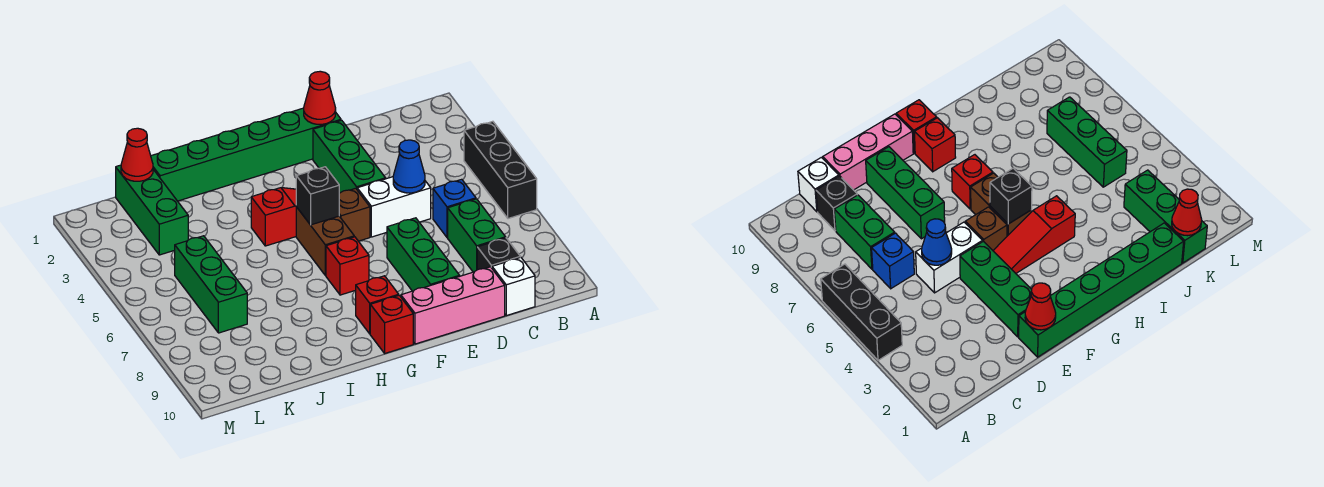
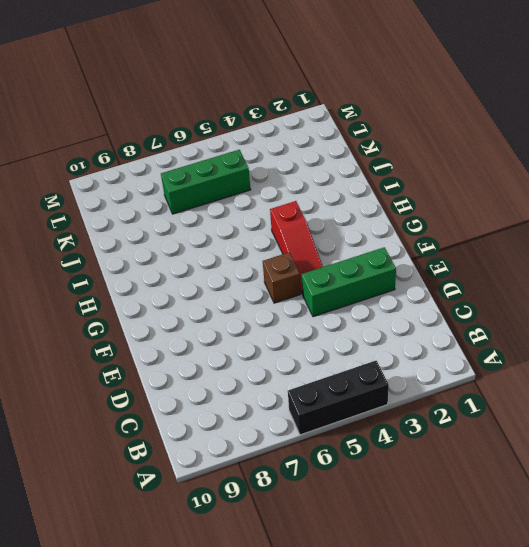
none -> blue brick C6 level 1
none -> green brick C7:C8 level 1
none -> black brick C9 level 1

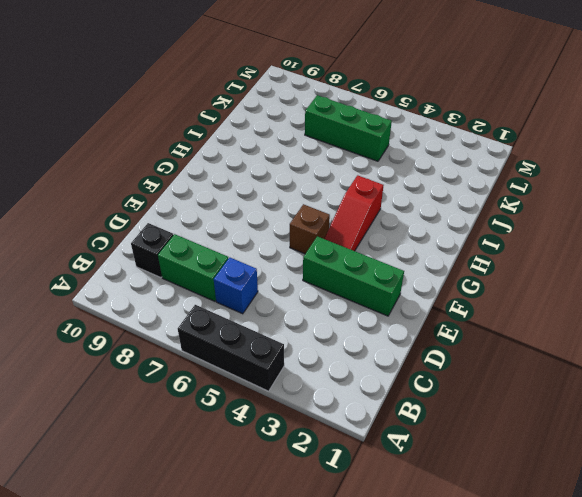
none -> white brick C10 level 1
none -> white brick D5:E5 level 1
none -> pink brick D10:F10 level 1

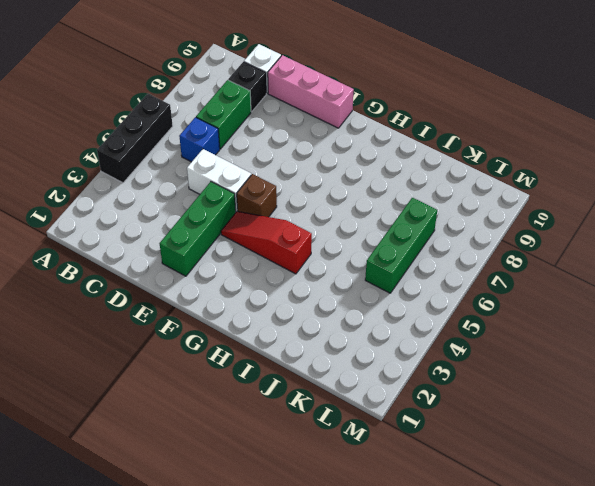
none -> green brick E1:J1 level 1
none -> green brick E7:E9 level 1
none -> brown brick G5:G6 level 1

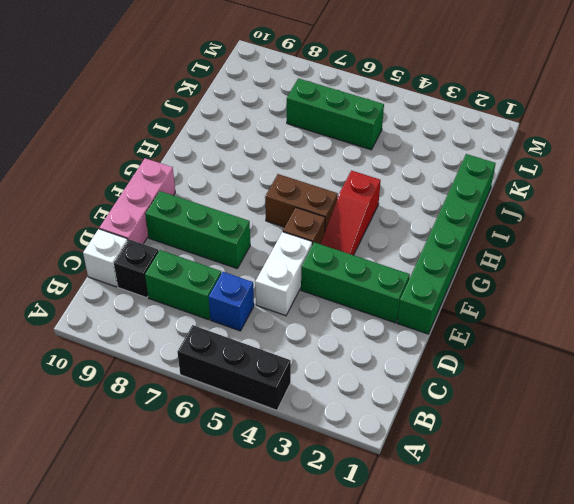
none -> red brick G7 level 1
none -> red brick G9 level 1
none -> red brick G10 level 1

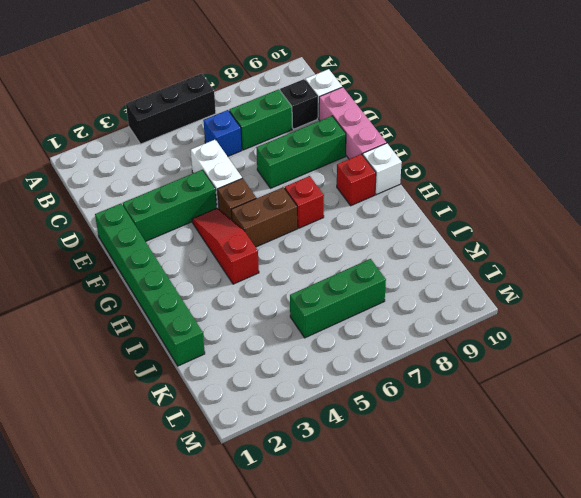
white brick G10 level 1 -> red brick G10 level 1
none -> green brick K1:K3 level 1
none -> blue cone D5 level 2
none -> red cone E1 level 2

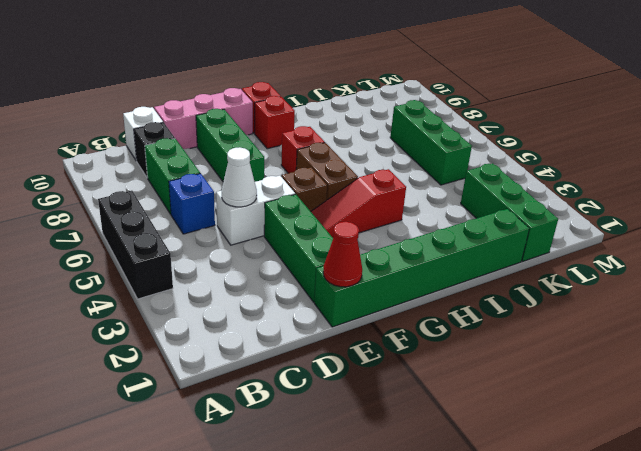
white cone D5 level 2 -> blue cone D5 level 2
none -> black brick G5 level 2
none -> red cone K1 level 2

